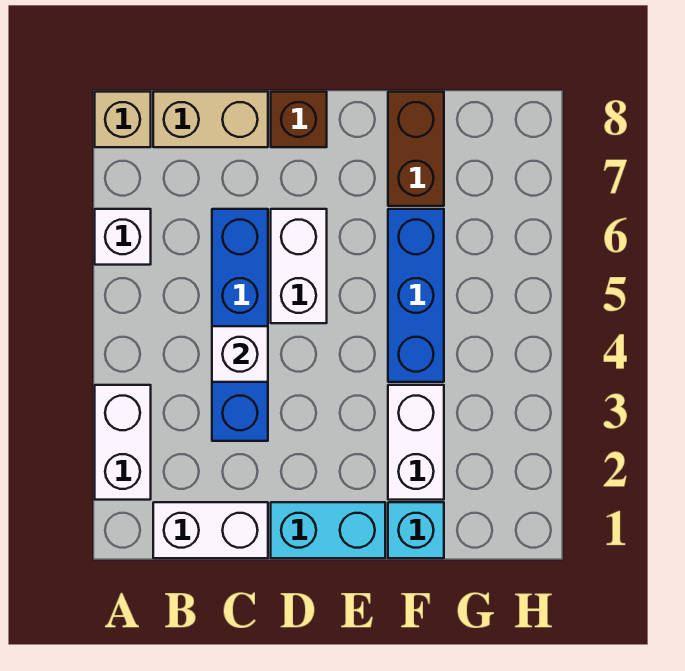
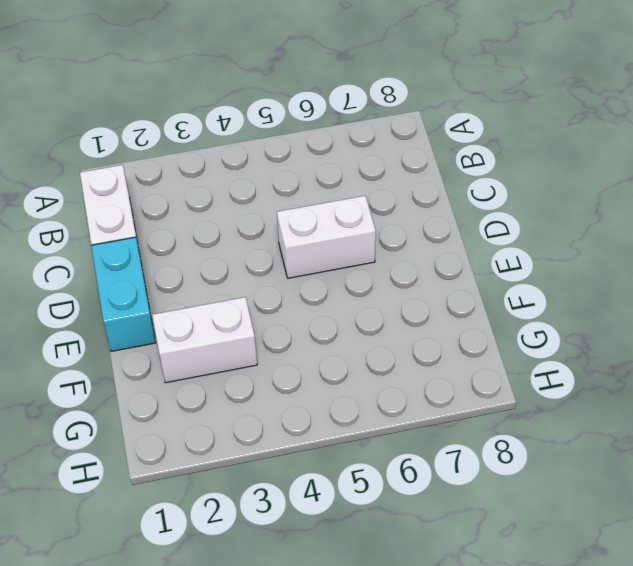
none -> white brick A2:A3 level 1
none -> white brick A6 level 1
none -> tan brick A8 level 1

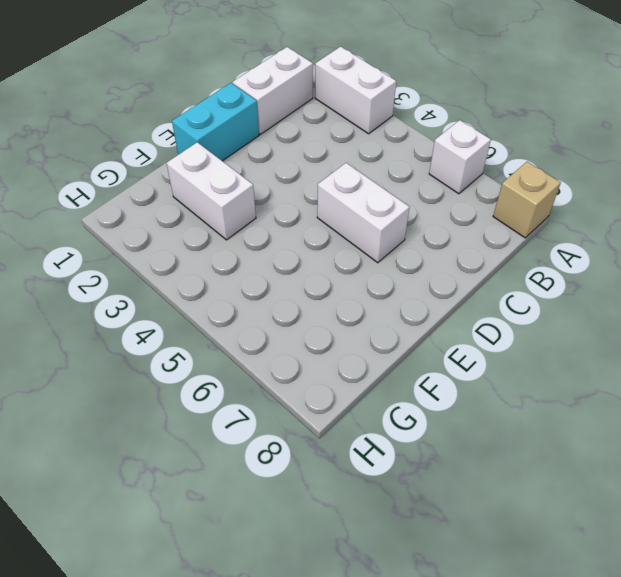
none -> tan brick B8:C8 level 1
none -> blue brick C3:C6 level 1
none -> brown brick D8 level 1

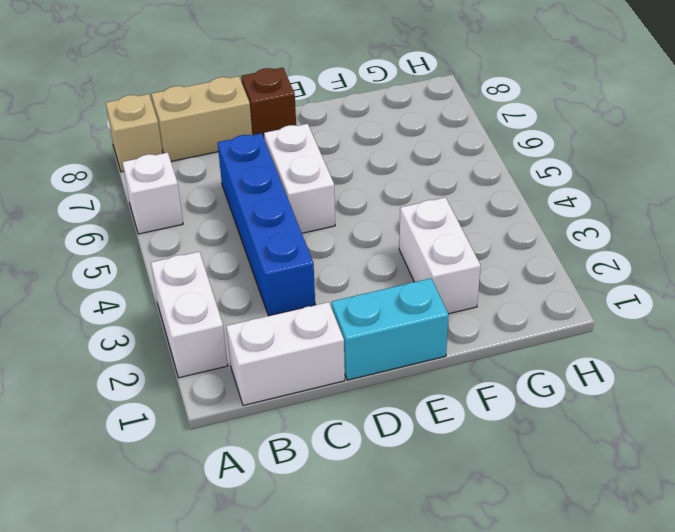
none -> cyan brick F1 level 1
none -> blue brick F4:F6 level 1
none -> brown brick F7:F8 level 1

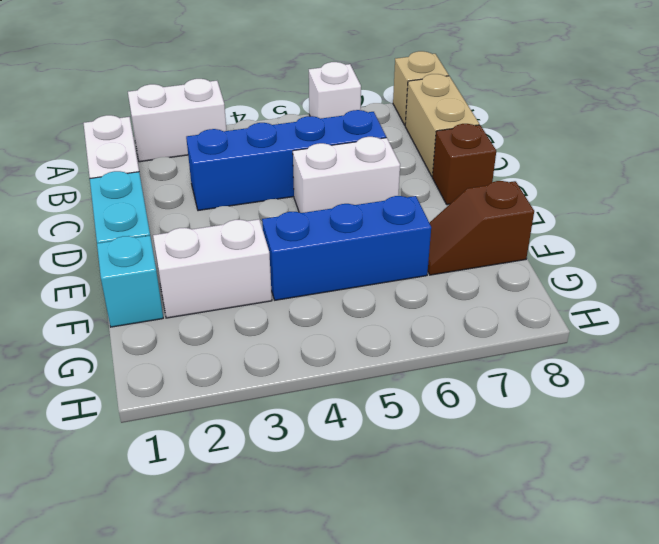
brown slope F7:F8 level 1 top 8 -> brown brick F7:F8 level 1
none -> white brick C4 level 2

